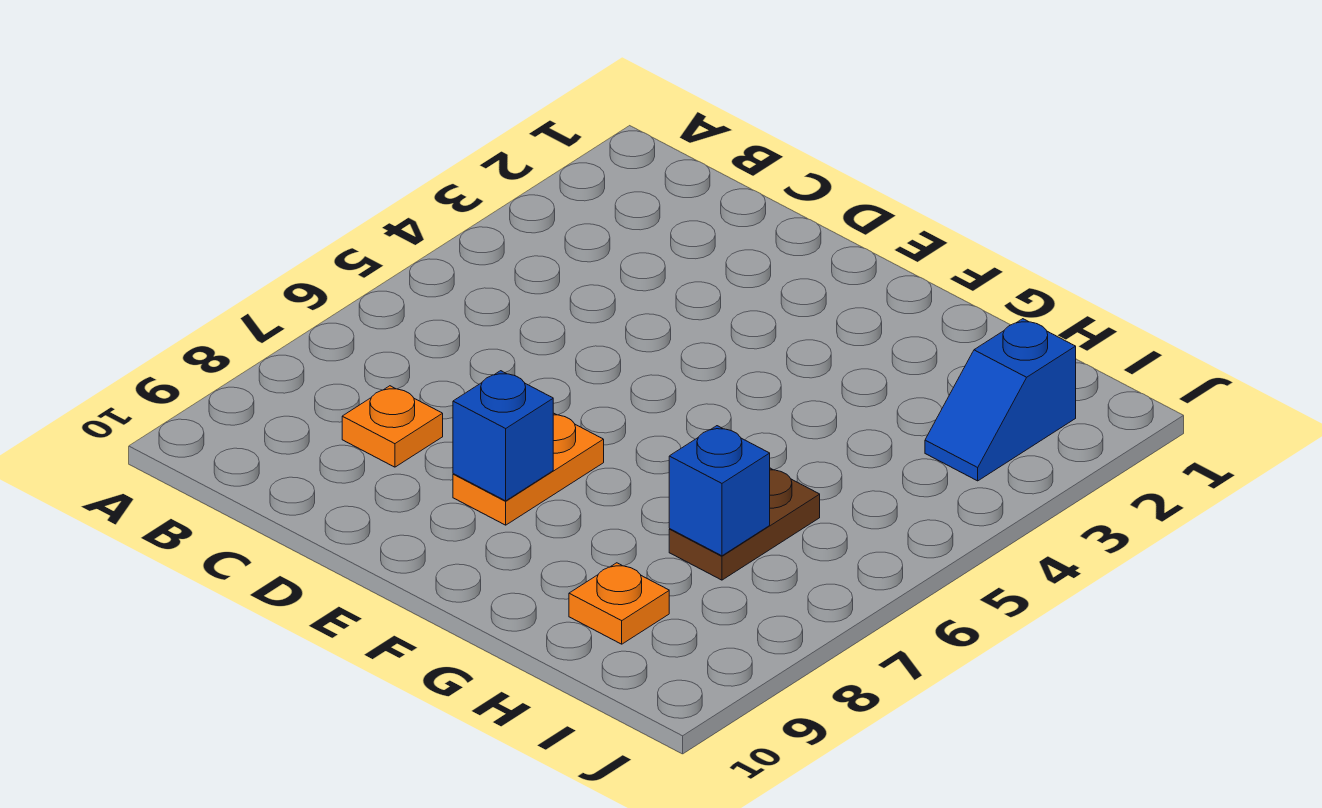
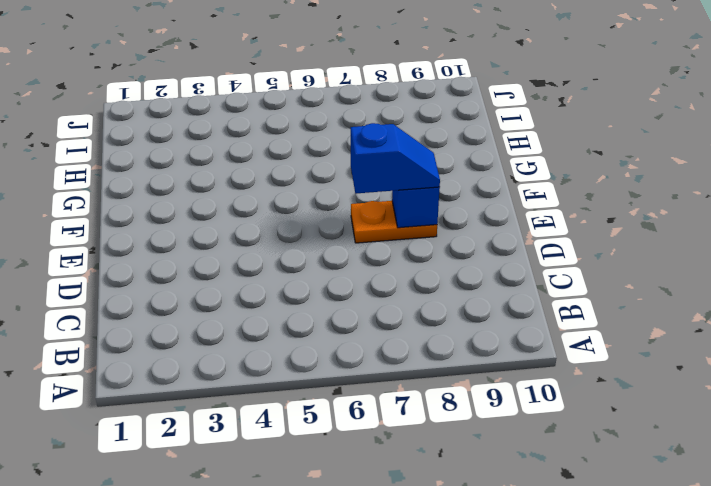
blue slope E7:E8 level 3 top 7 -> blue slope I2:I3 level 1 top 2
none -> orange plate C8 level 1
none -> brown plate H6:H7 level 1

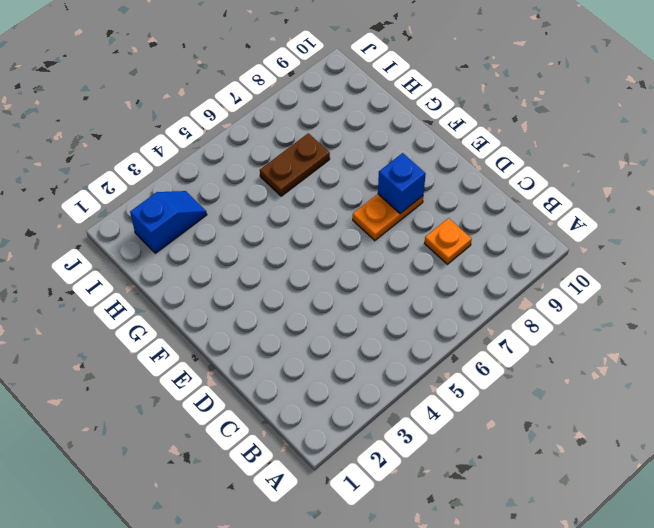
none -> orange plate H9 level 1
none -> blue brick H7 level 2

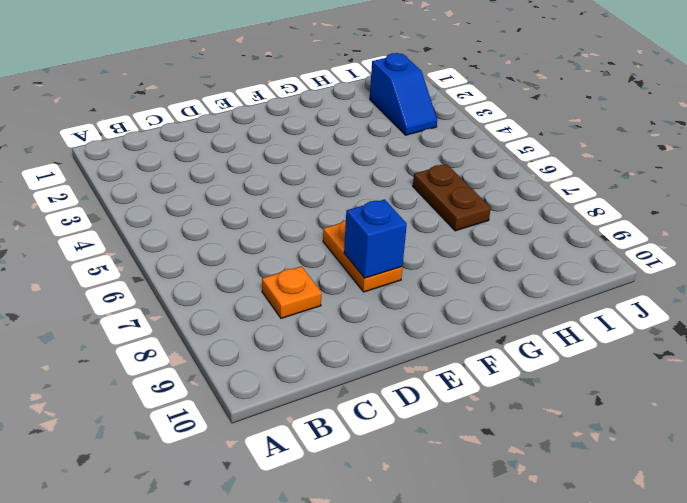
none -> orange plate H9 level 1
none -> blue brick H7 level 2

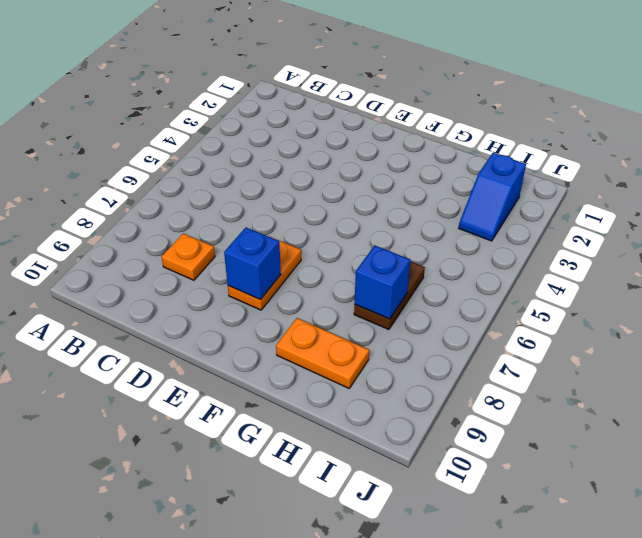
orange plate G9:H9 level 1 -> orange plate H9 level 1

